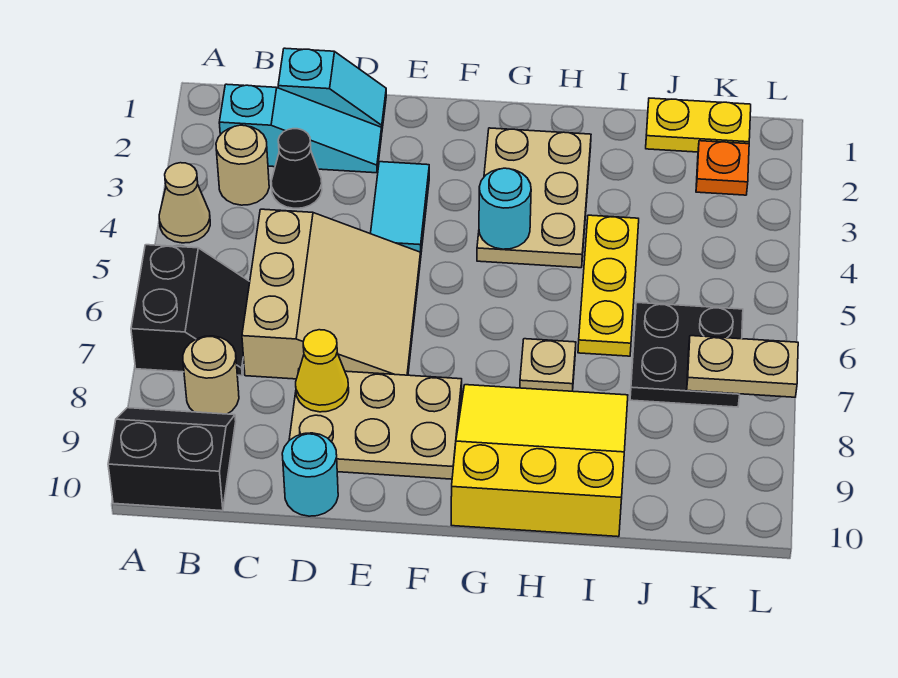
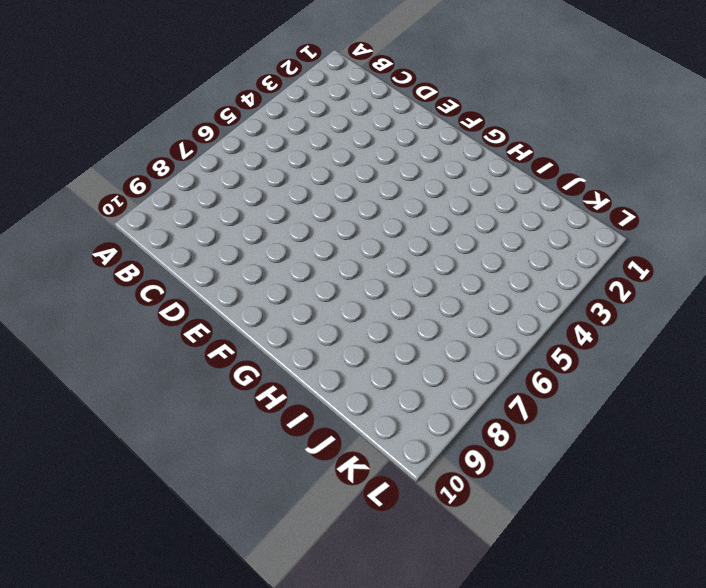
none -> tan cone A4 level 1
none -> black slope A6:B7 level 1 top A
none -> black slope A9:B10 level 1 top 10

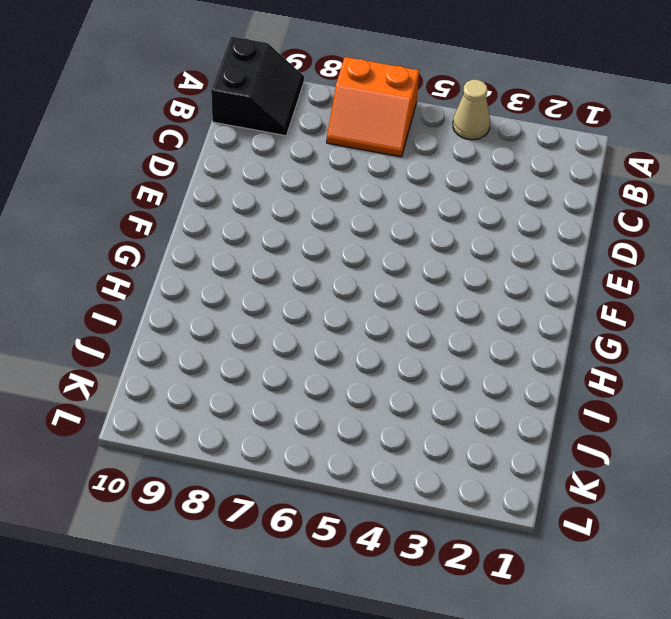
orange slope A6:B7 level 1 top A -> black slope A6:B7 level 1 top A
none -> cyan slope B2:D2 level 1 top B
none -> tan round brick B3 level 1
none -> tan round brick B8 level 1

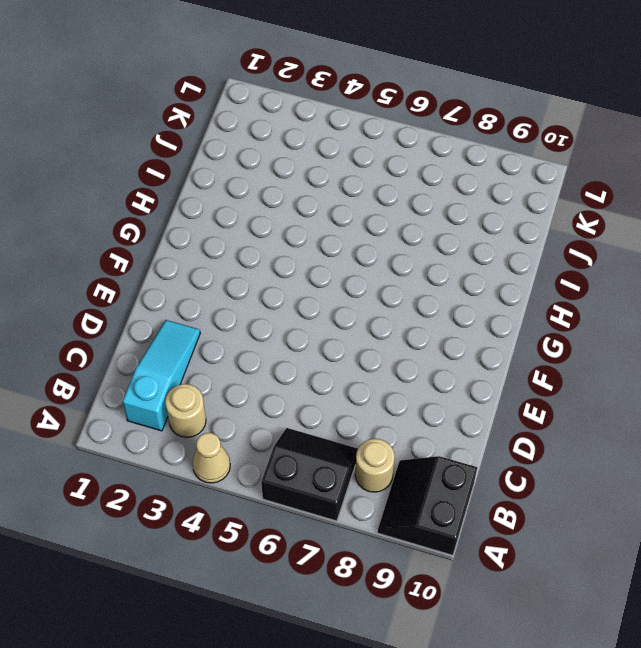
none -> cyan slope C1:D1 level 1 top C
none -> black cone C3 level 1
none -> tan slope C5:E7 level 1 top C

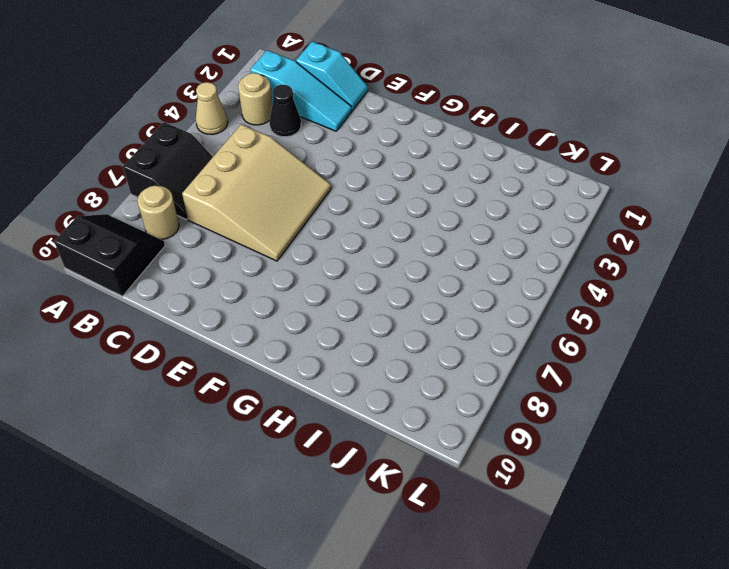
none -> tan plate D8:F9 level 1
none -> cyan round brick D10 level 1
none -> cyan tile E3:E4 level 1

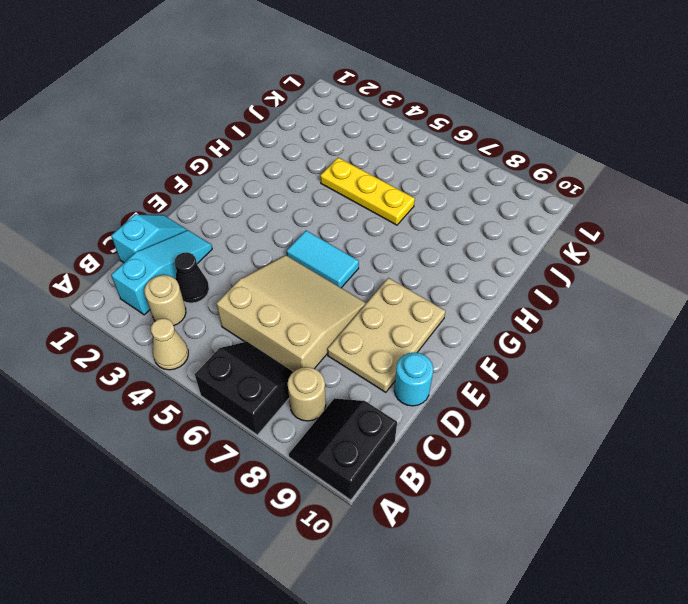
cyan tile F5:F6 level 1 -> cyan tile E3:E4 level 1
none -> tan plate G2:H4 level 1
none -> yellow slope G8:I10 level 1 top 10
none -> tan plate H7 level 1

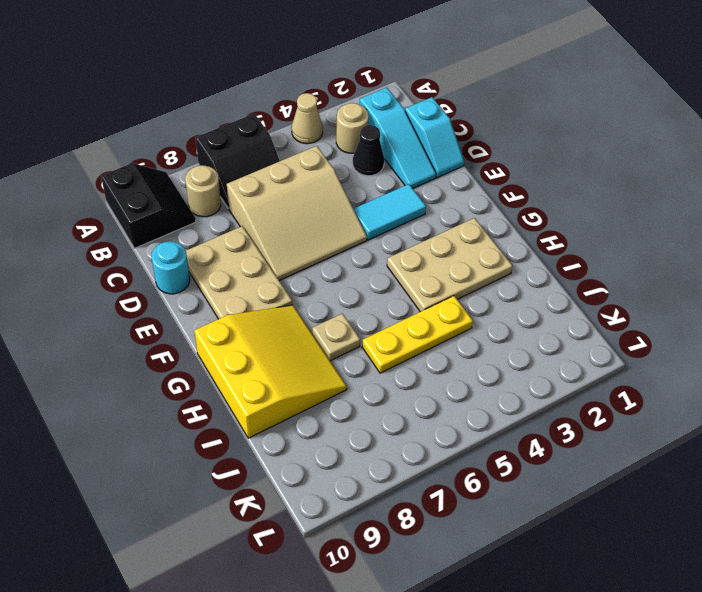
none -> yellow plate J1:K1 level 1
none -> black plate J6:K7 level 1
none -> orange plate K2 level 1

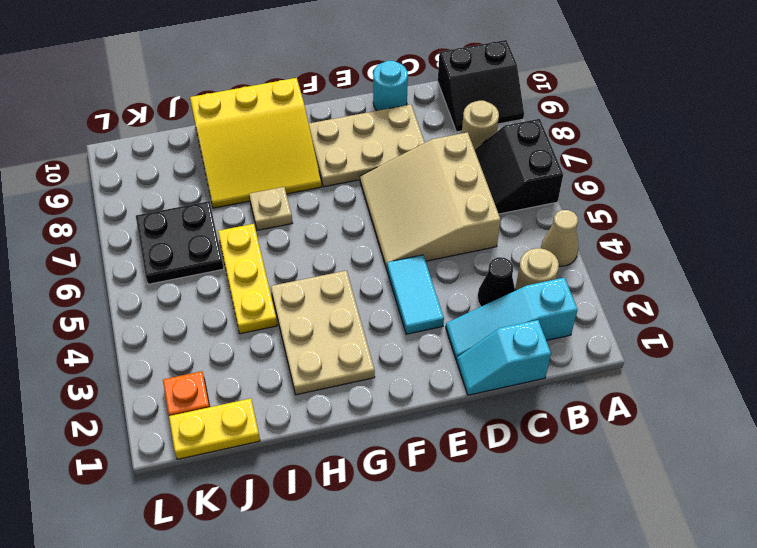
none -> yellow cone D8 level 2
none -> cyan round brick G4 level 2
none -> tan plate K7:L7 level 2

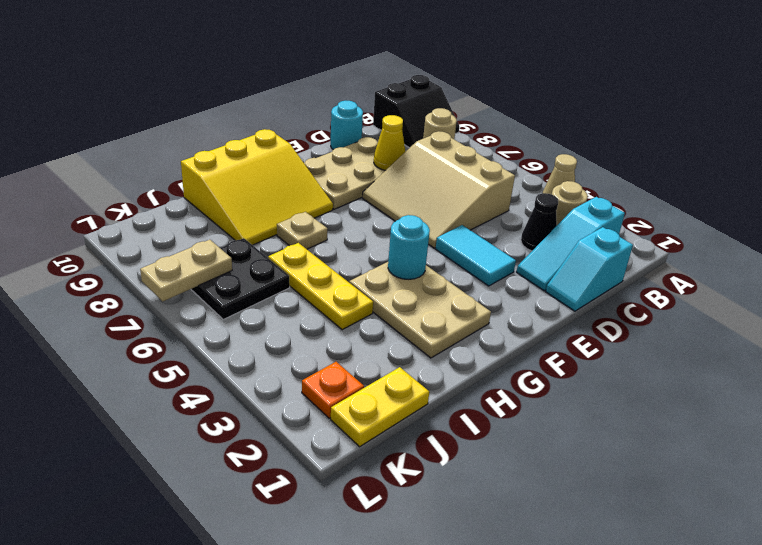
none -> black slope A6:B7 level 1 top A

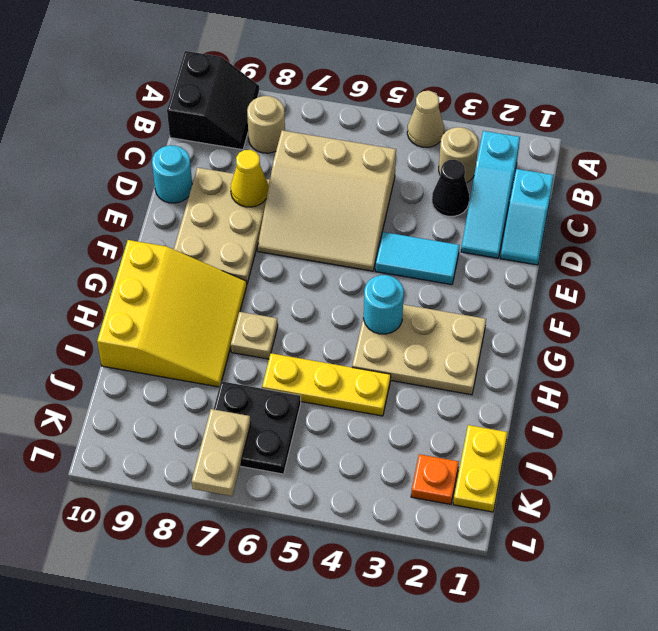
none -> black slope A6:B7 level 1 top A

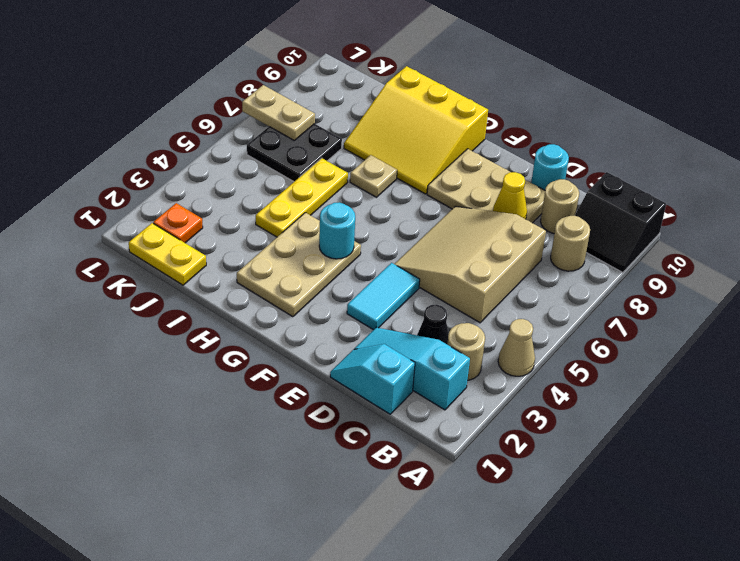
tan round brick C9 level 1 -> none
none -> black slope A6:B7 level 1 top A

